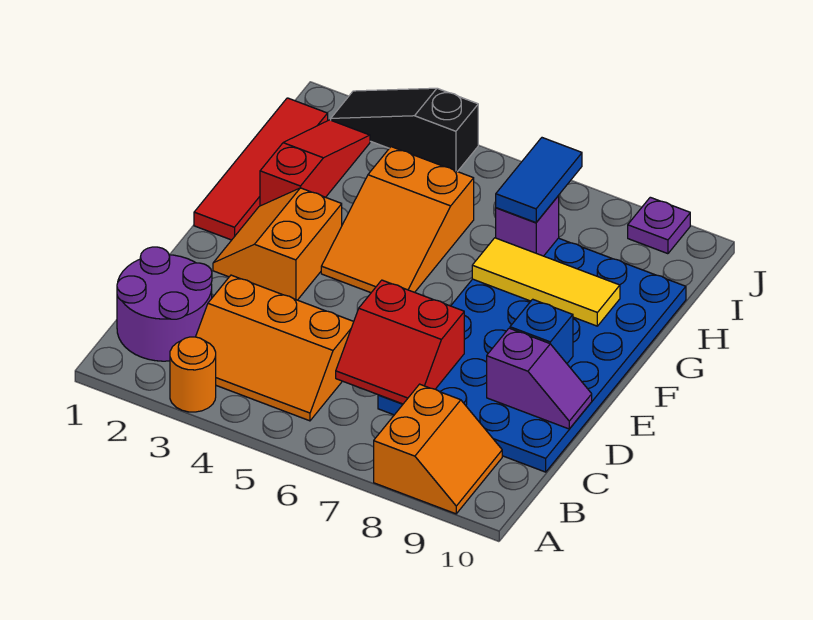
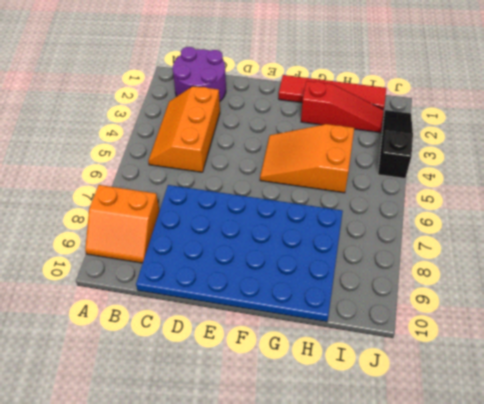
none -> orange round brick A3 level 1
none -> orange slope E2:F3 level 1 top 3
none -> purple plate J9 level 1

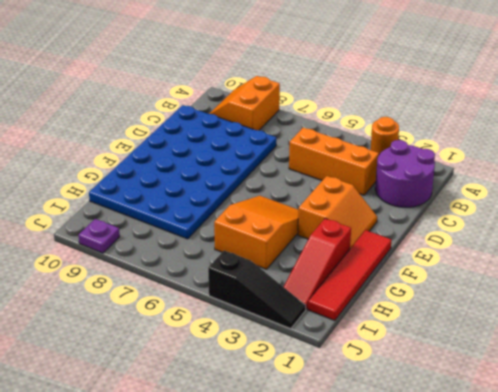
none -> red slope C6:D7 level 2 top D
none -> purple slope D9:D10 level 2 top 9
none -> blue brick E9 level 2

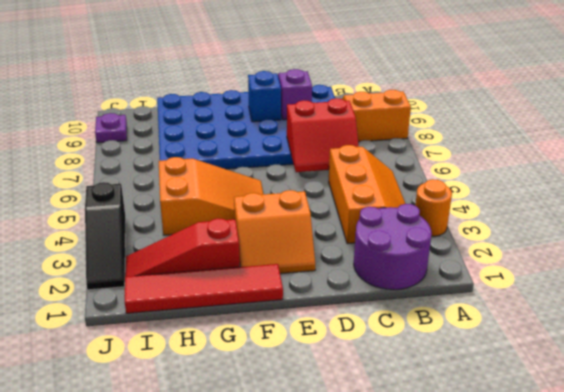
red slope C6:D7 level 2 top 7 -> red slope C6:D7 level 2 top D
none -> yellow tile G7:G9 level 2
none -> purple brick H7 level 2
none -> blue tile H7:I7 level 3

